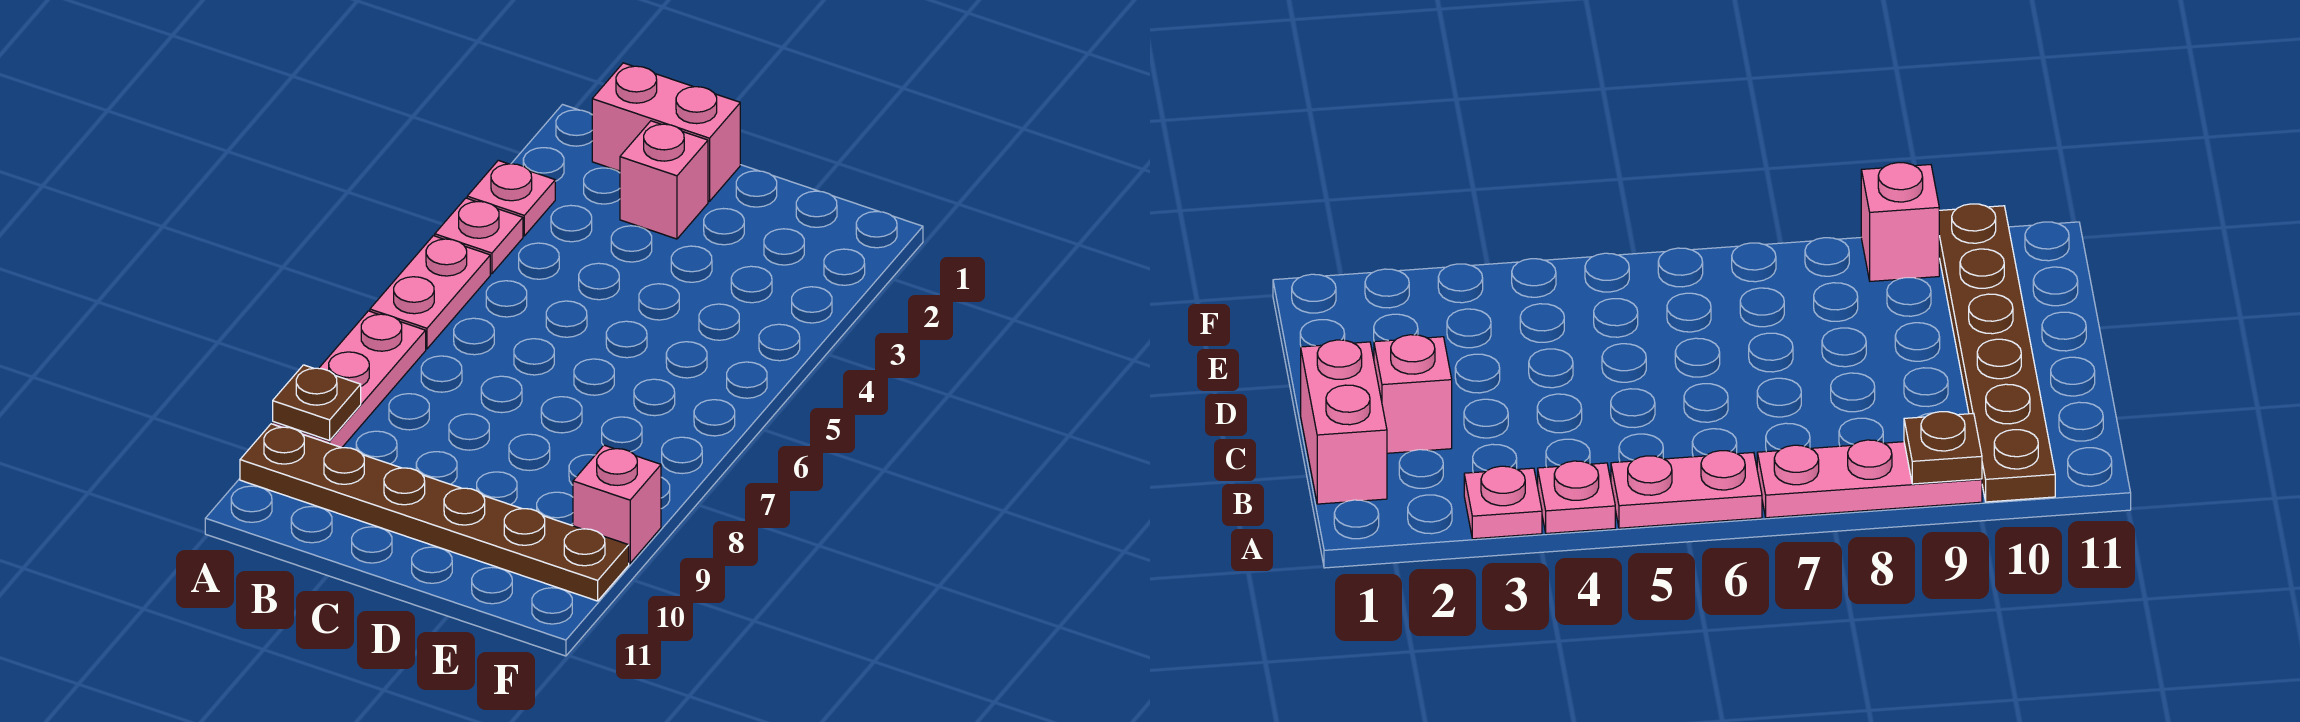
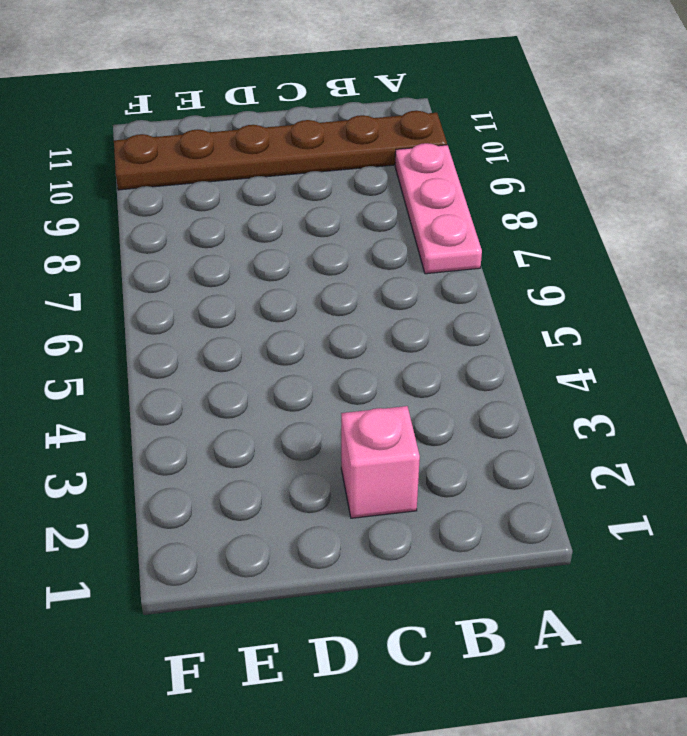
none -> pink plate A3 level 1
none -> pink plate A4 level 1

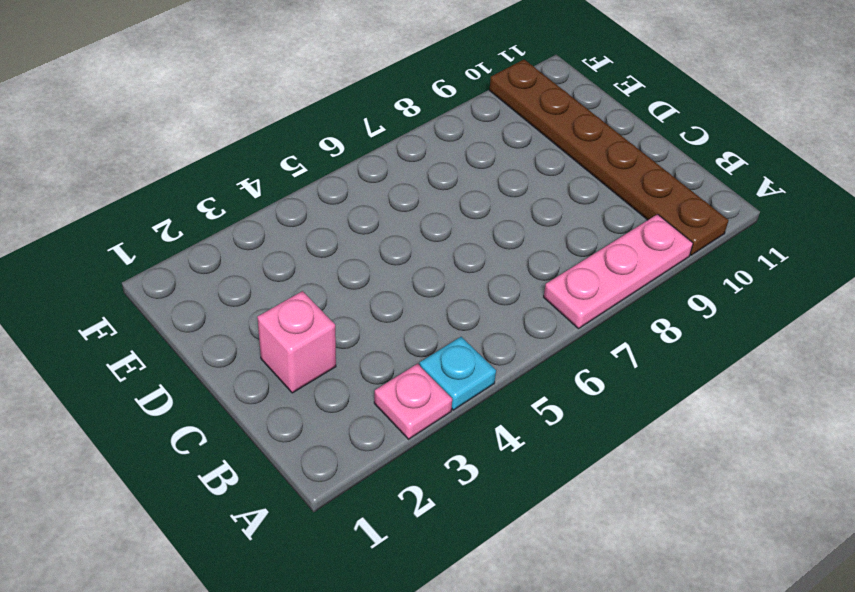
cyan plate A4 level 1 -> pink plate A4 level 1
none -> pink plate A5:A6 level 1
none -> pink brick B1:C1 level 1

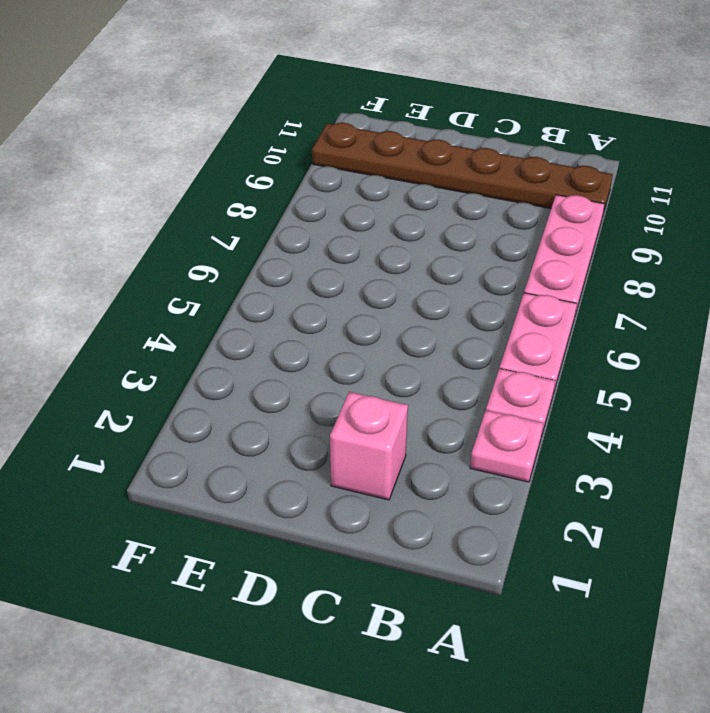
none -> pink brick B1:C1 level 1
none -> pink brick F9 level 1

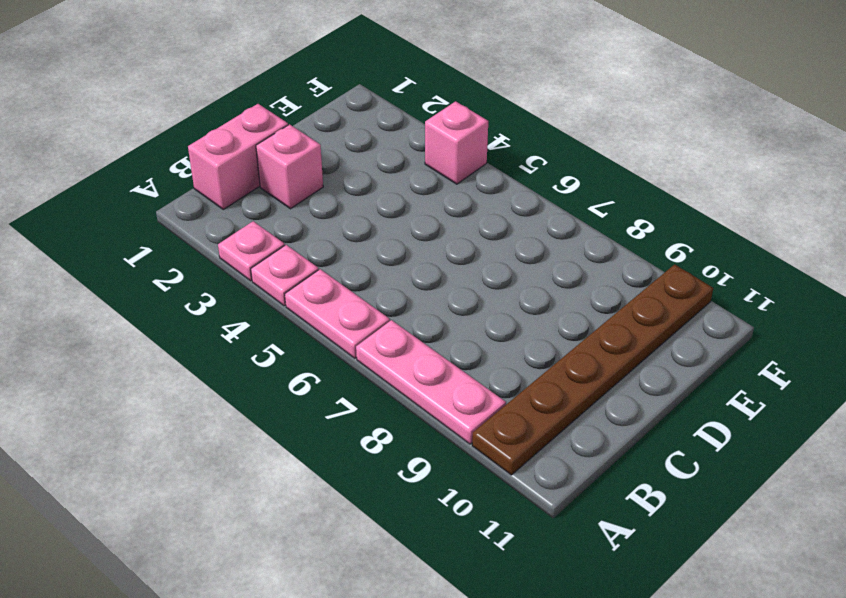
pink brick F4 level 1 -> pink brick F9 level 1
none -> brown plate A9 level 2

